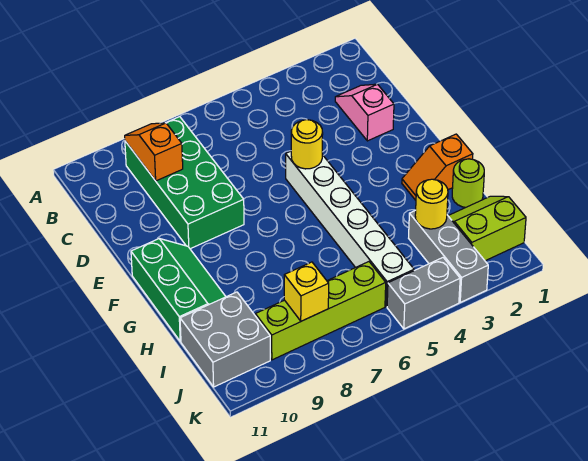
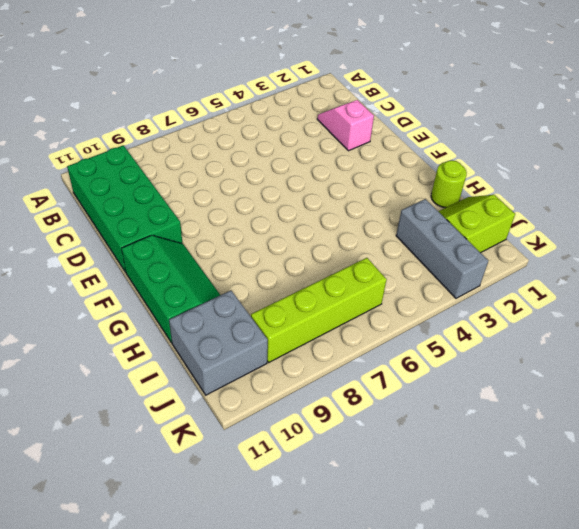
green brick B10:E11 level 1 -> green brick B8:E9 level 1
none -> white brick E5:J5 level 1
none -> orange slope G1:G2 level 1 top 1
none -> grey brick K4:K5 level 1

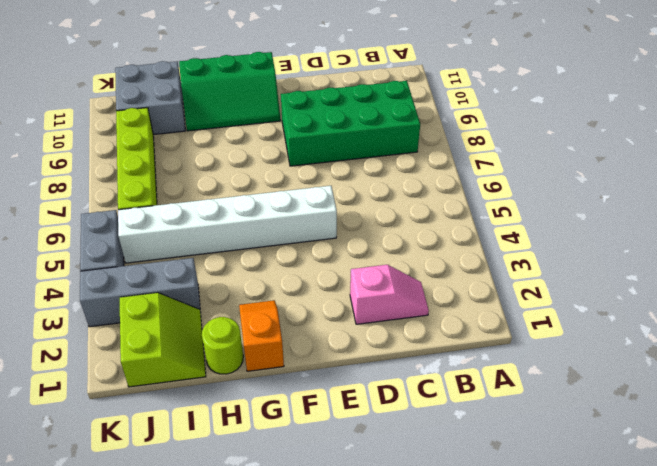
none -> orange slope B9:C9 level 2 top C
none -> yellow round brick E5 level 2
none -> yellow round brick I3 level 2

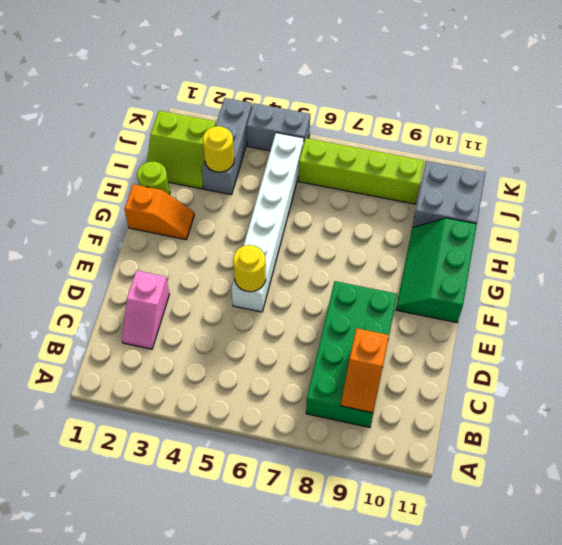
none -> yellow brick J8 level 2

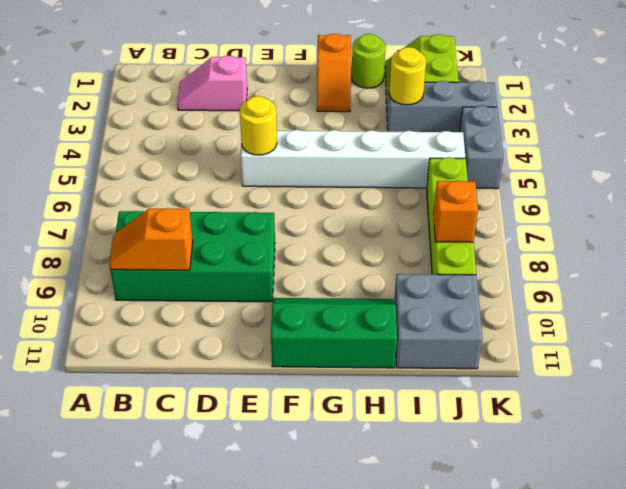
orange brick J8 level 2 -> yellow brick J8 level 2

